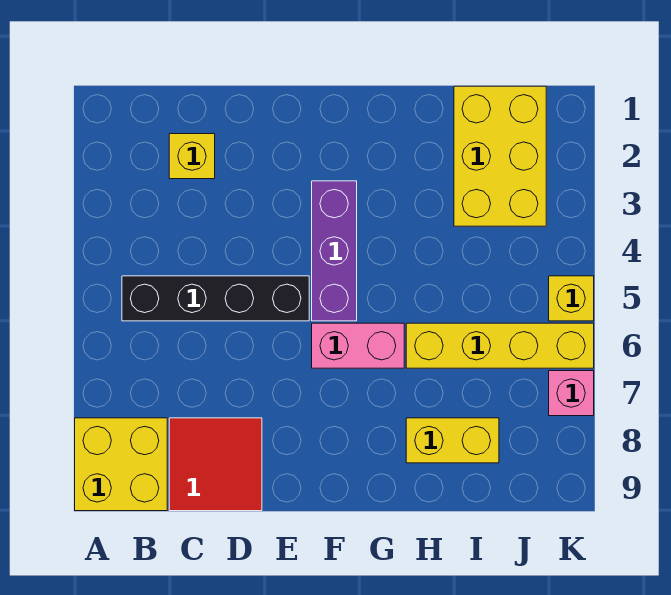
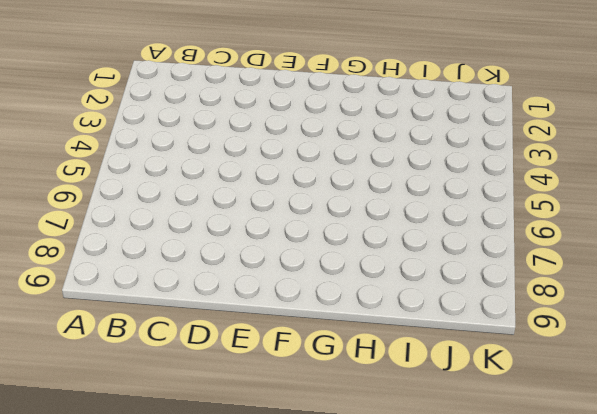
none -> yellow brick A8:B9 level 1
none -> black brick B5:E5 level 1

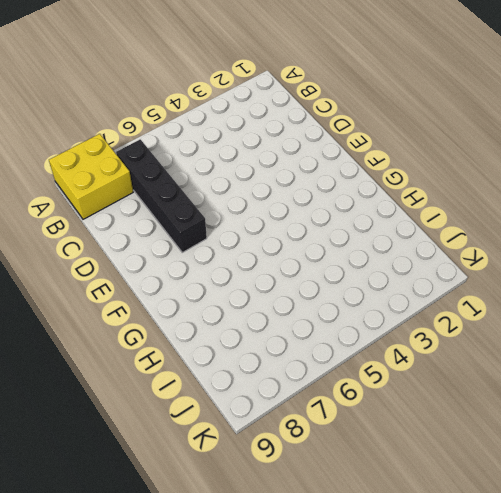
black brick B7:E7 level 1 -> black brick B5:E5 level 1
none -> yellow brick C2 level 1
none -> red tile C8:D9 level 1

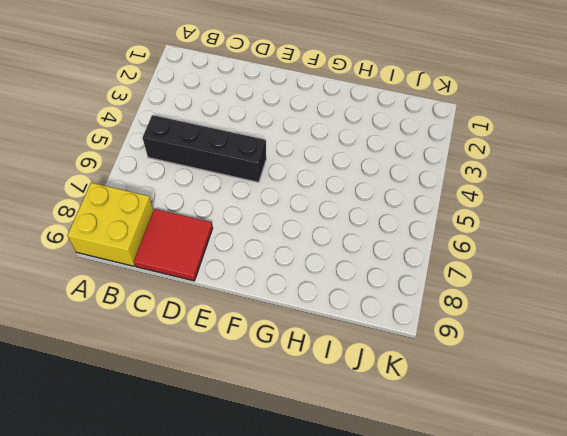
none -> yellow brick C2 level 1
none -> purple brick F3:F5 level 1

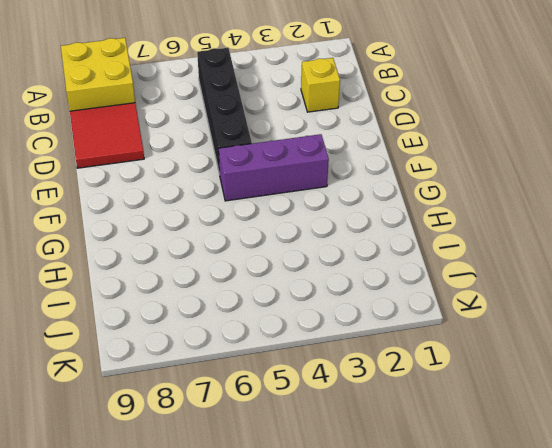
none -> pink brick F6:G6 level 1
none -> yellow brick H6:K6 level 1

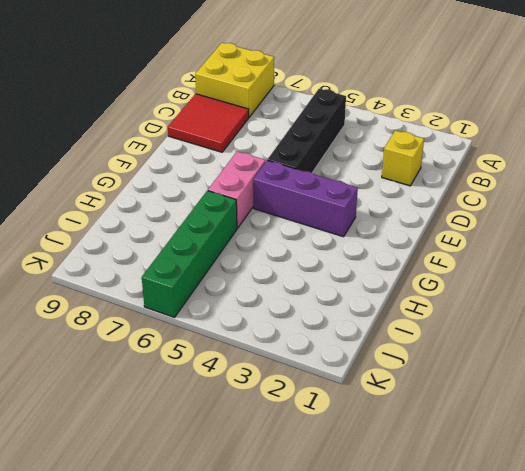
green brick H6:K6 level 1 -> yellow brick H6:K6 level 1
none -> yellow brick H8:I8 level 1
none -> yellow brick I1:J3 level 1

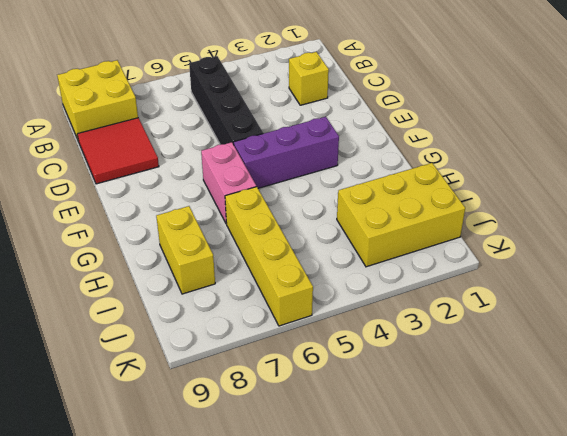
none -> yellow brick K5 level 1
none -> pink brick K7 level 1

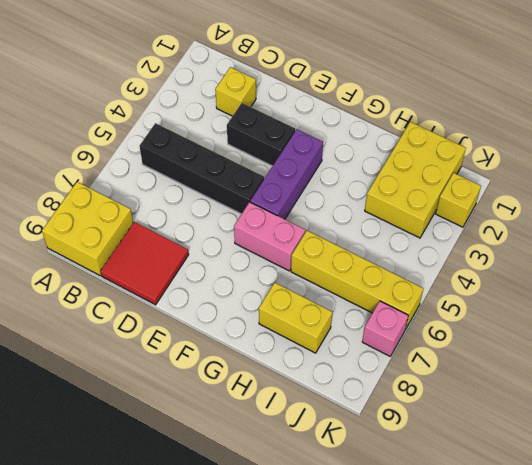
black brick D3:E3 level 1 -> none
yellow brick K2 level 1 -> yellow brick K5 level 1

